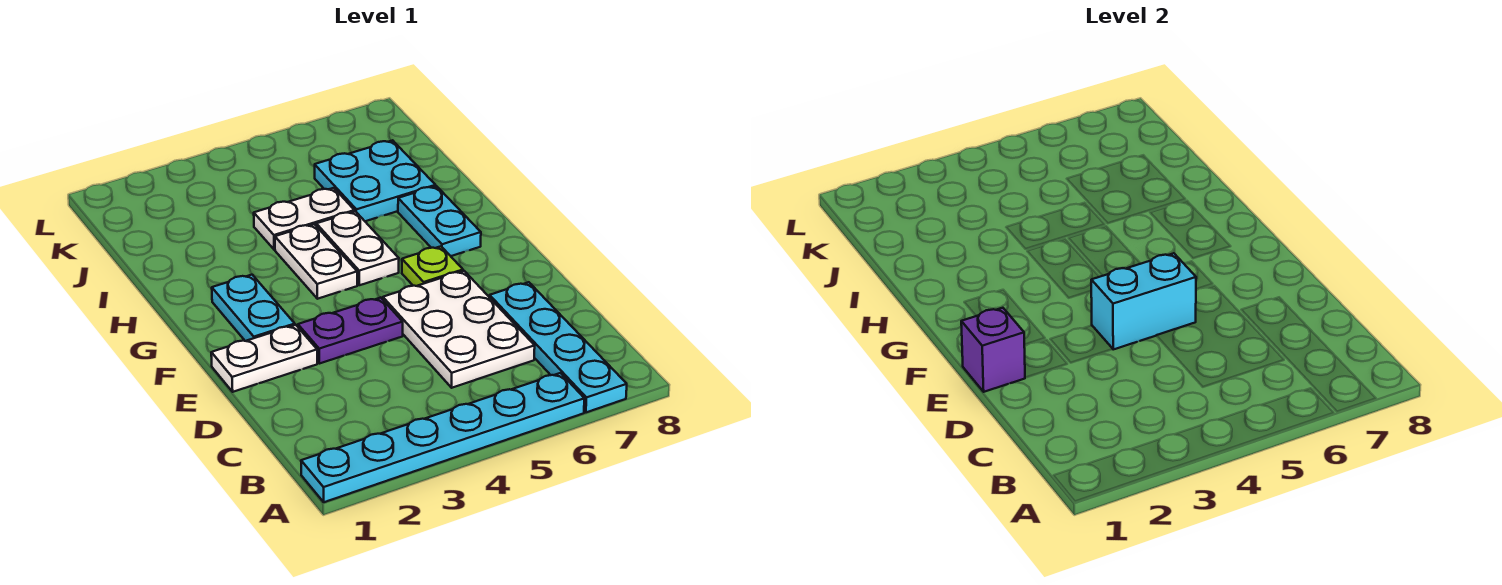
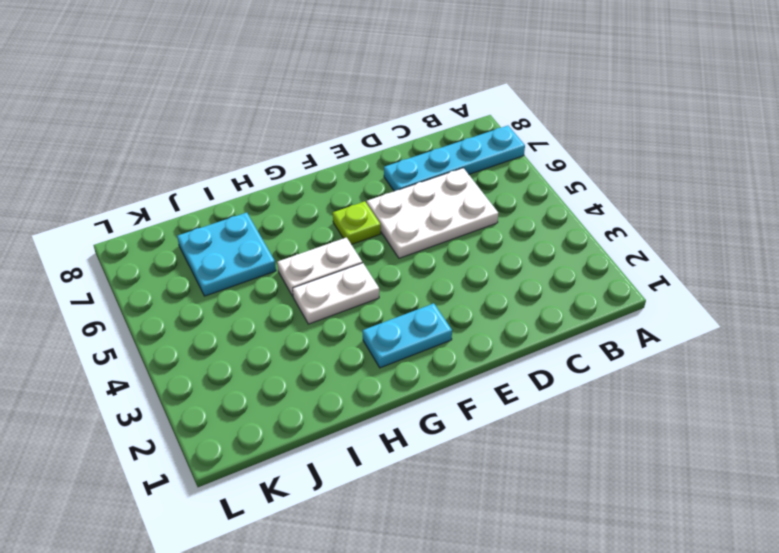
none -> cyan plate A1:A6 level 1
none -> white plate E1:E2 level 1
none -> purple plate E3:E4 level 1

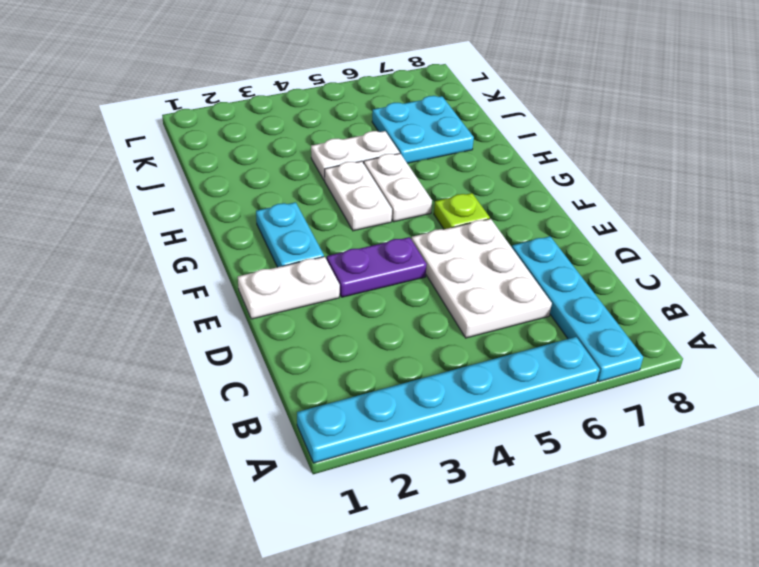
none -> cyan plate G7:H7 level 1
none -> purple brick E1 level 2
none -> cyan brick E4:E5 level 2

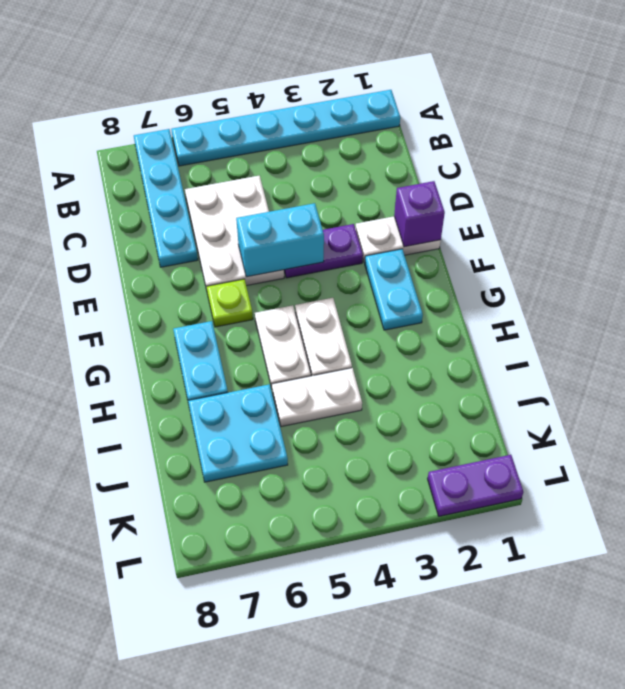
purple plate L1:L2 level 1 -> none

